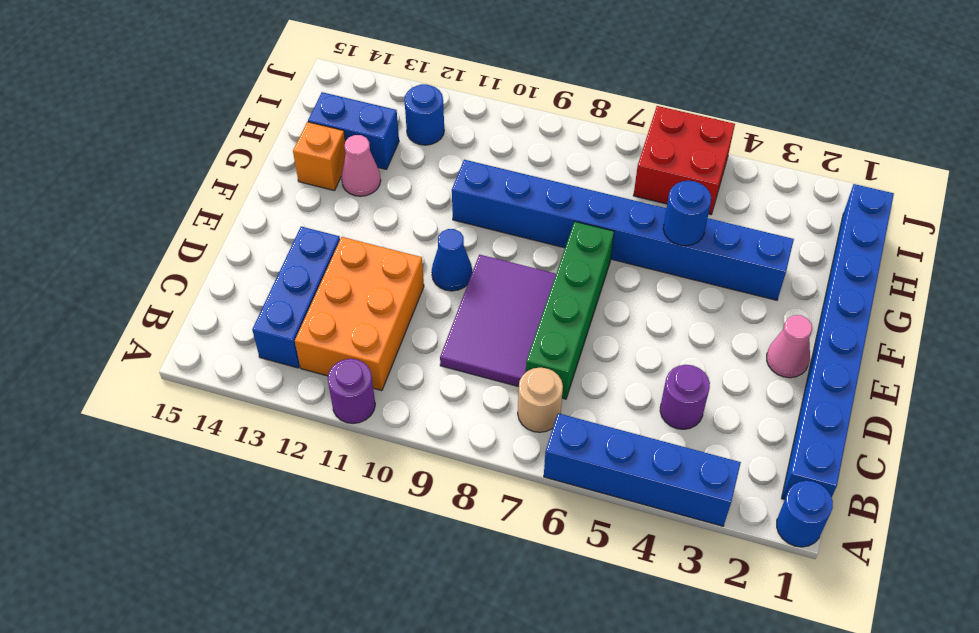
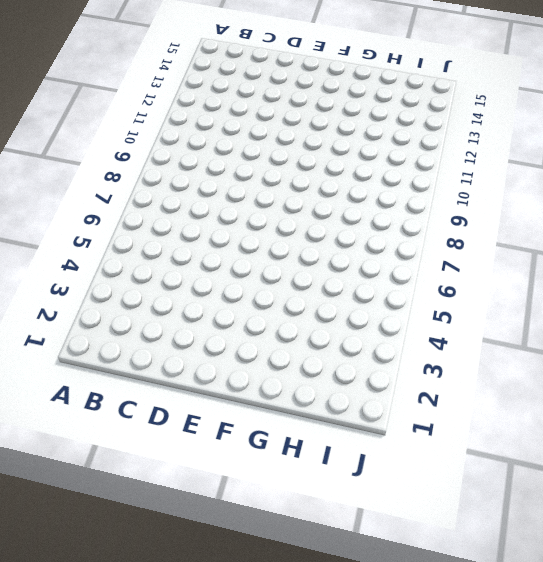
none -> blue round brick A1 level 1
none -> blue brick A3:A6 level 1
none -> purple round brick A11 level 1

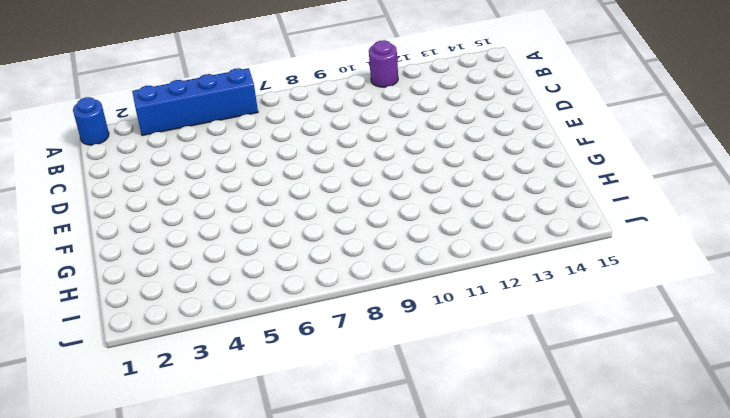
none -> blue brick B1:I1 level 1
none -> tan round brick B7 level 1
none -> orange brick B11:D12 level 1

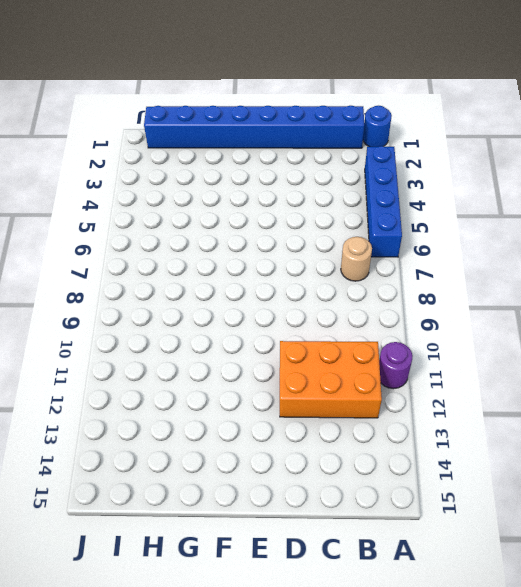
none -> blue brick B13:D13 level 1
none -> purple round brick C4 level 1
none -> green brick C7:F7 level 1

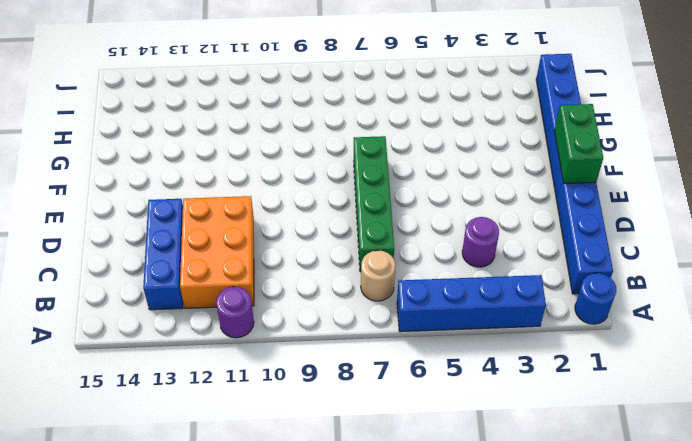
green brick E1:F1 level 2 -> none
none -> purple tile C8:E9 level 1
none -> pink cone E2 level 1
none -> blue cone E10 level 1

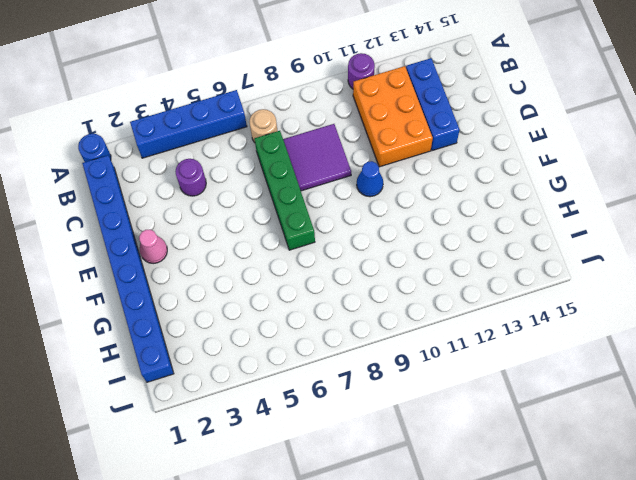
purple tile C8:D9 level 1 -> purple tile C8:E9 level 1
none -> blue brick G3:G10 level 1
none -> pink cone G13 level 1
none -> orange brick G14 level 1

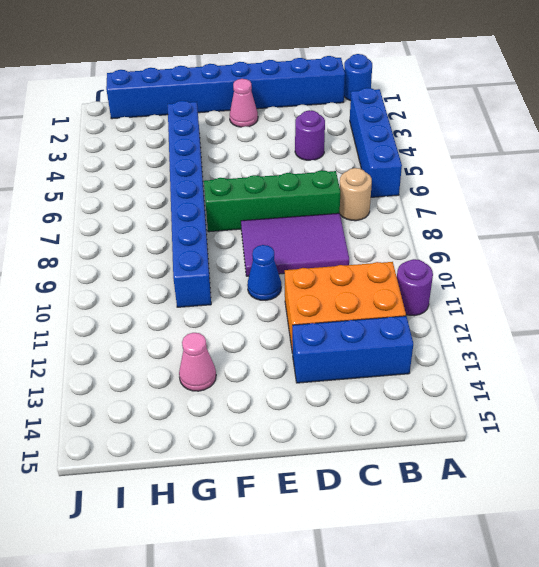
none -> orange brick G14 level 1
none -> blue brick H13:H14 level 1
none -> red brick I5:J6 level 1

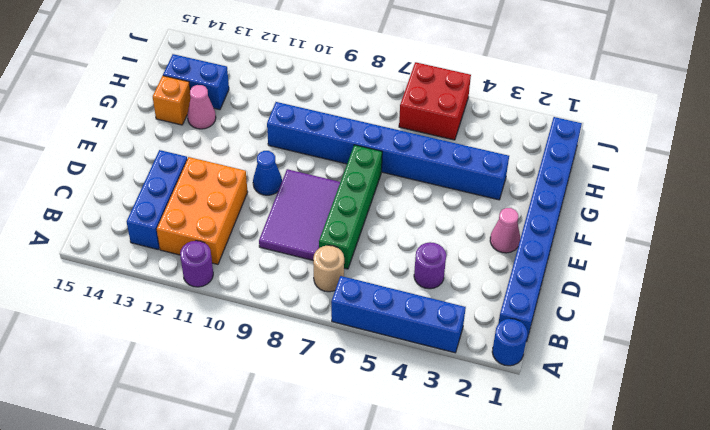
none -> blue round brick I12 level 1
none -> blue round brick G5 level 2

